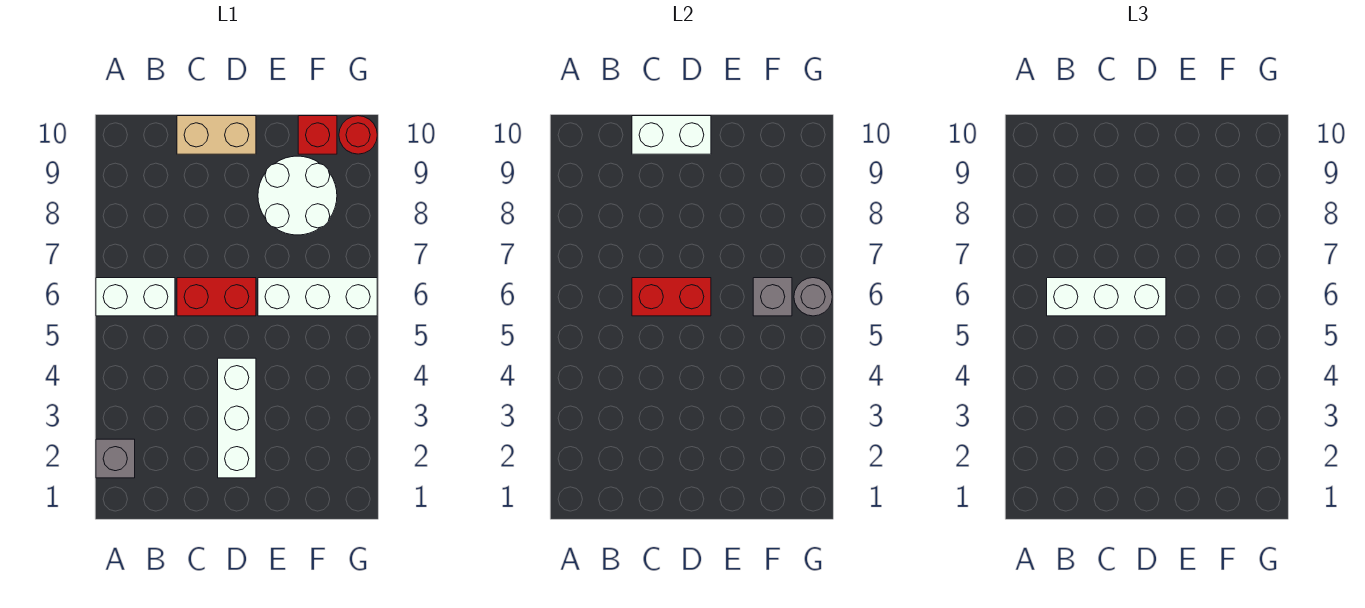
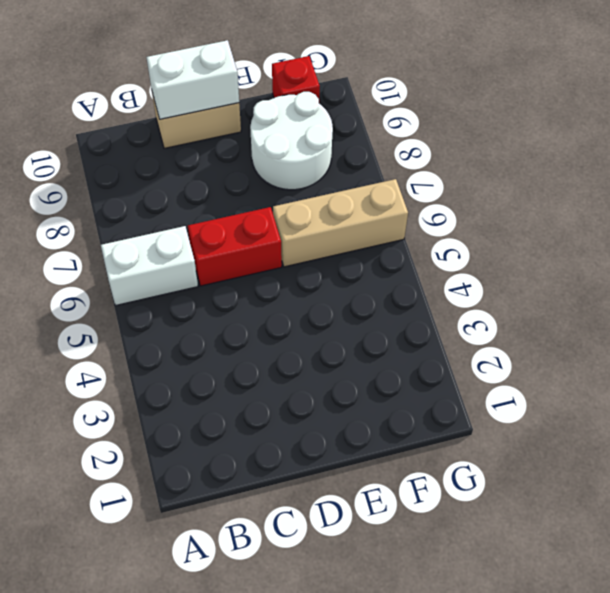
tan brick E6:G6 level 1 -> white brick E6:G6 level 1
none -> grey brick A2 level 1
none -> white brick D2:D4 level 1
none -> red round brick G10 level 1

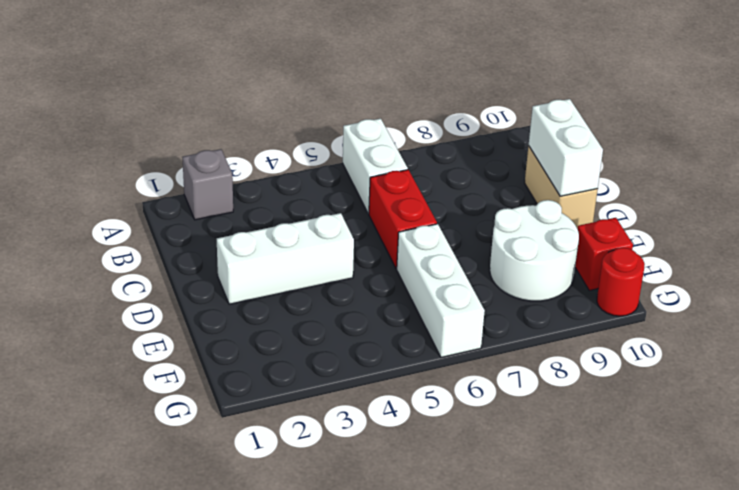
none -> red brick C6:D6 level 2
none -> grey brick F6 level 2
none -> grey round brick G6 level 2

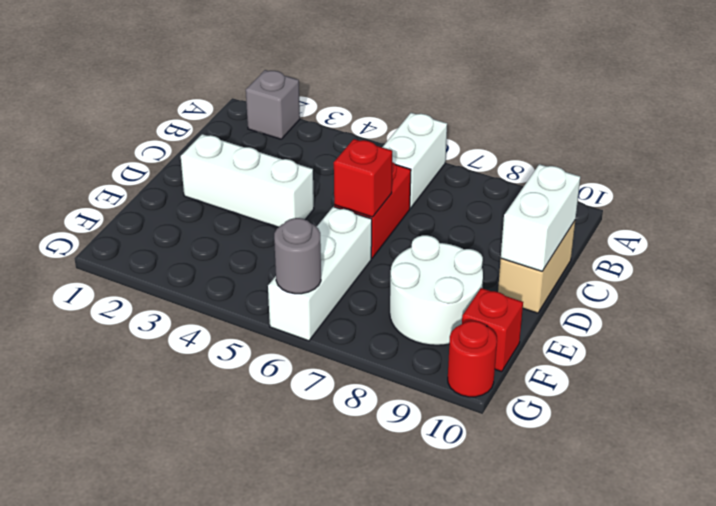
red brick D6 level 2 -> red brick C6:D6 level 2
none -> grey brick F6 level 2
none -> white brick B6:D6 level 3

